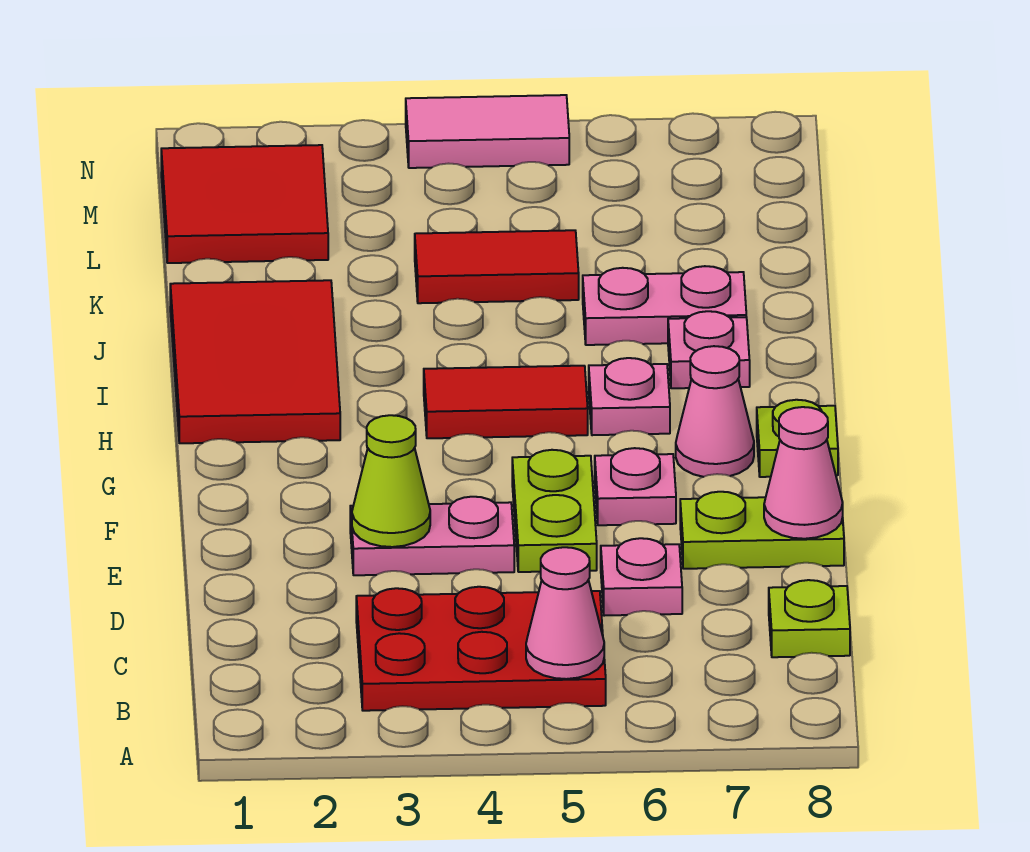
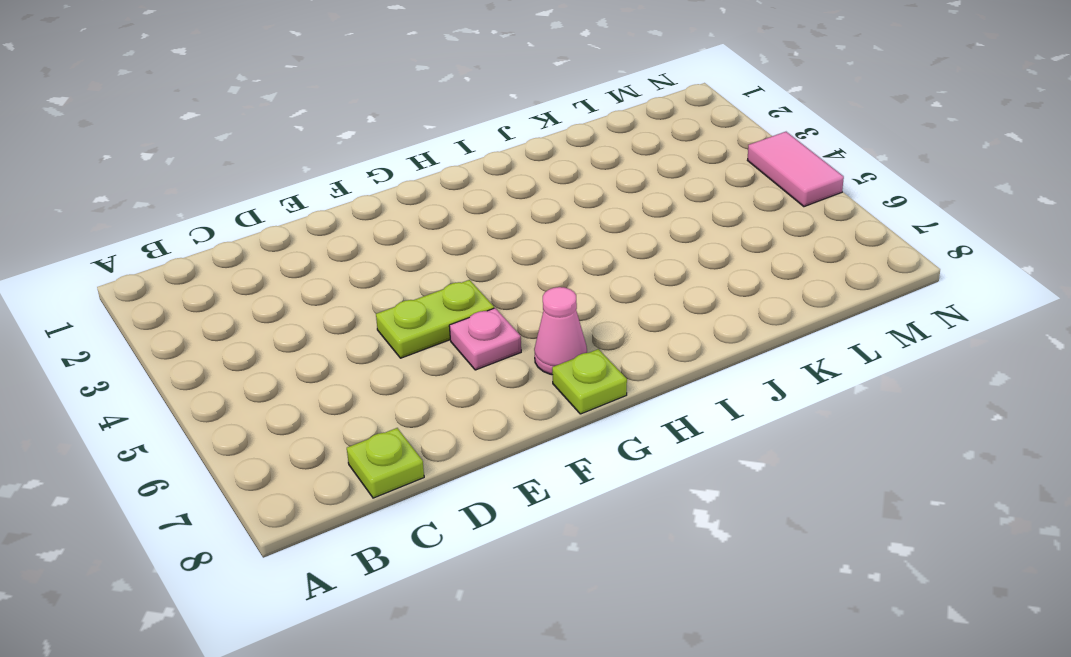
none -> red plate B3:C5 level 1
none -> pink plate D6 level 1
none -> pink plate E3:E4 level 1

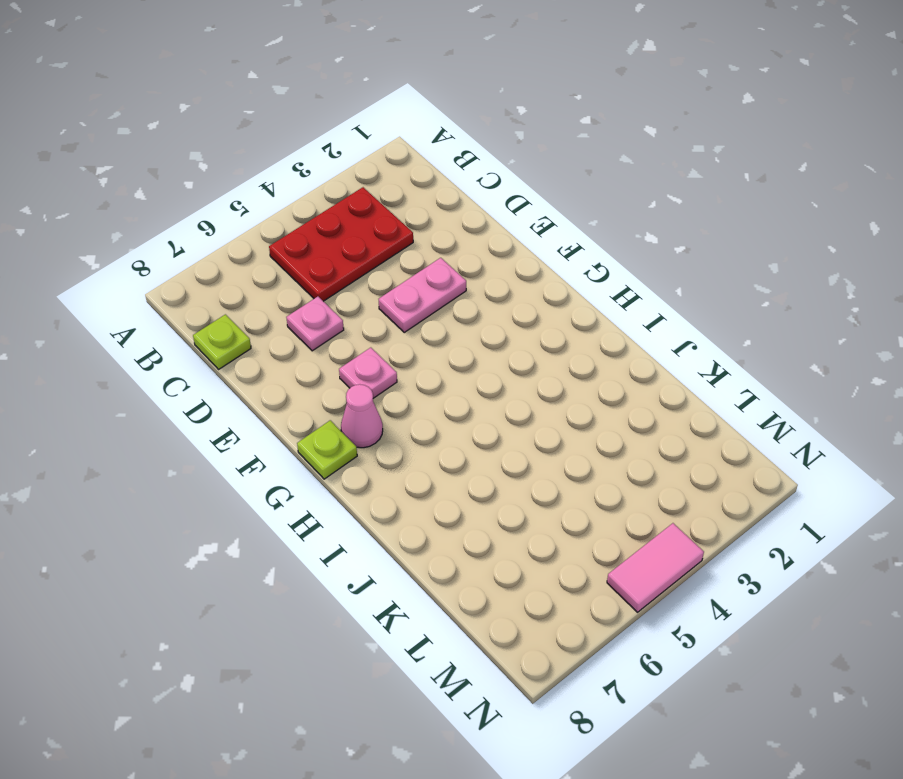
none -> lime plate E5:F5 level 1
none -> lime plate E7:E8 level 1
none -> red tile H1:J2 level 1

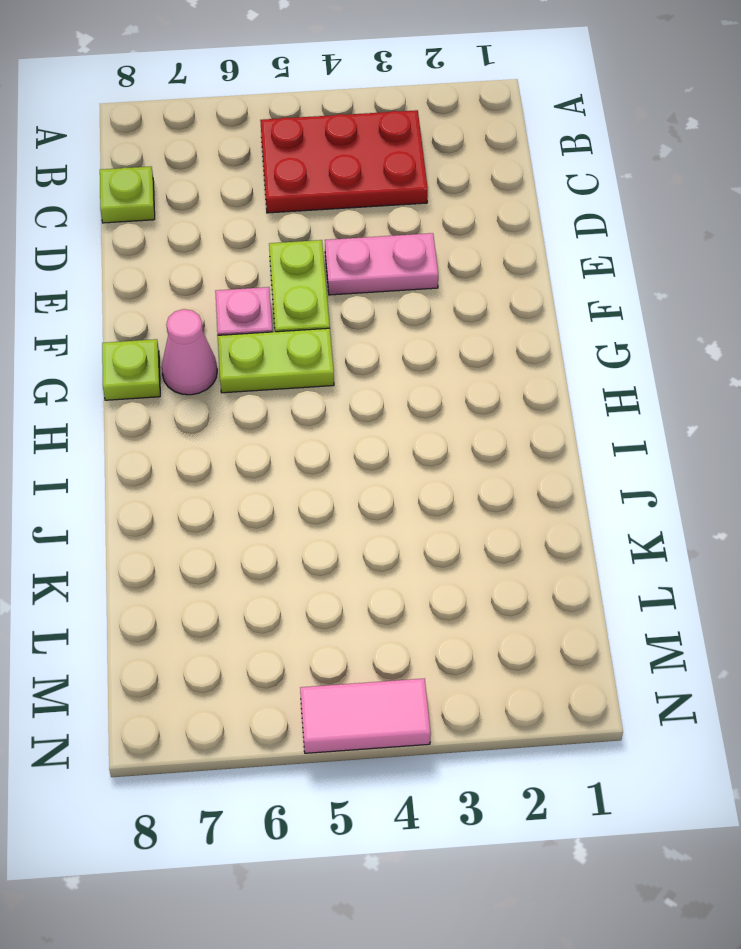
lime plate G5:G6 level 1 -> lime plate E7:E8 level 1
none -> pink plate D6 level 1
none -> red tile H1:J2 level 1
none -> red tile H4:H5 level 1

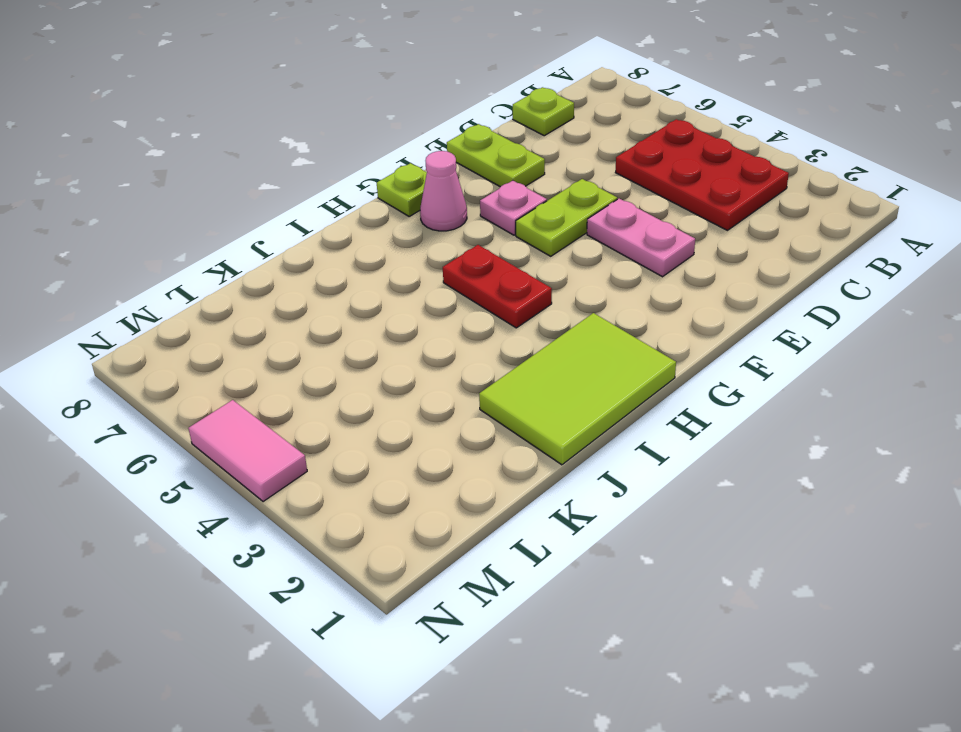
lime tile H1:J2 level 1 -> red tile H1:J2 level 1
red plate H4:H5 level 1 -> red tile H4:H5 level 1
none -> pink plate D6 level 1
none -> pink plate H6 level 1
none -> pink plate I7 level 1

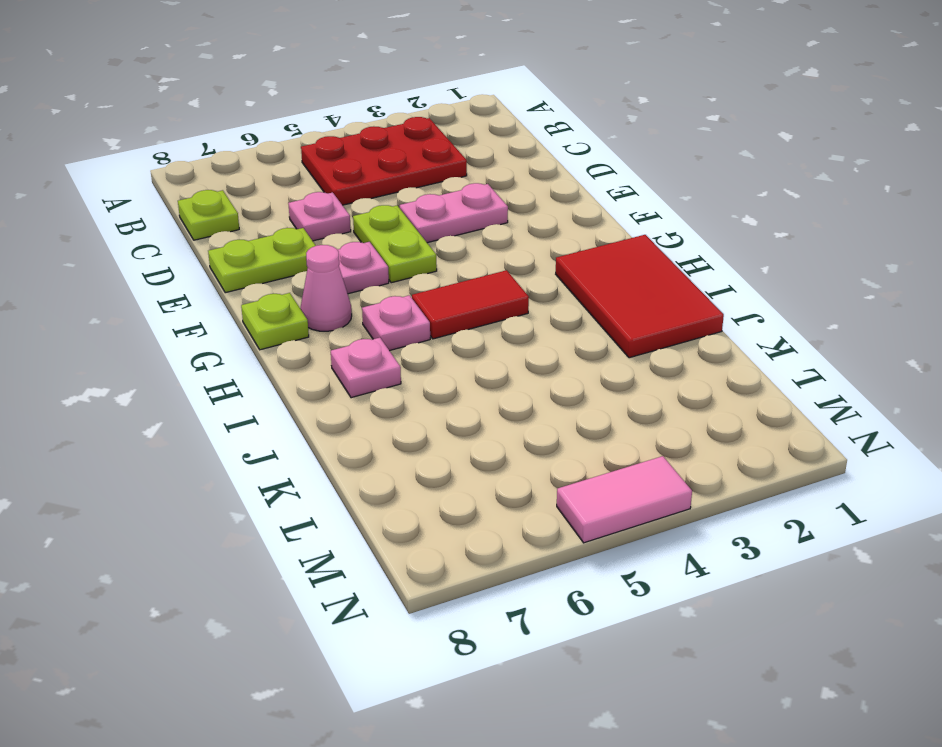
none -> pink plate J6:J7 level 1
none -> red tile K4:K5 level 1
none -> red tile L1:M2 level 1

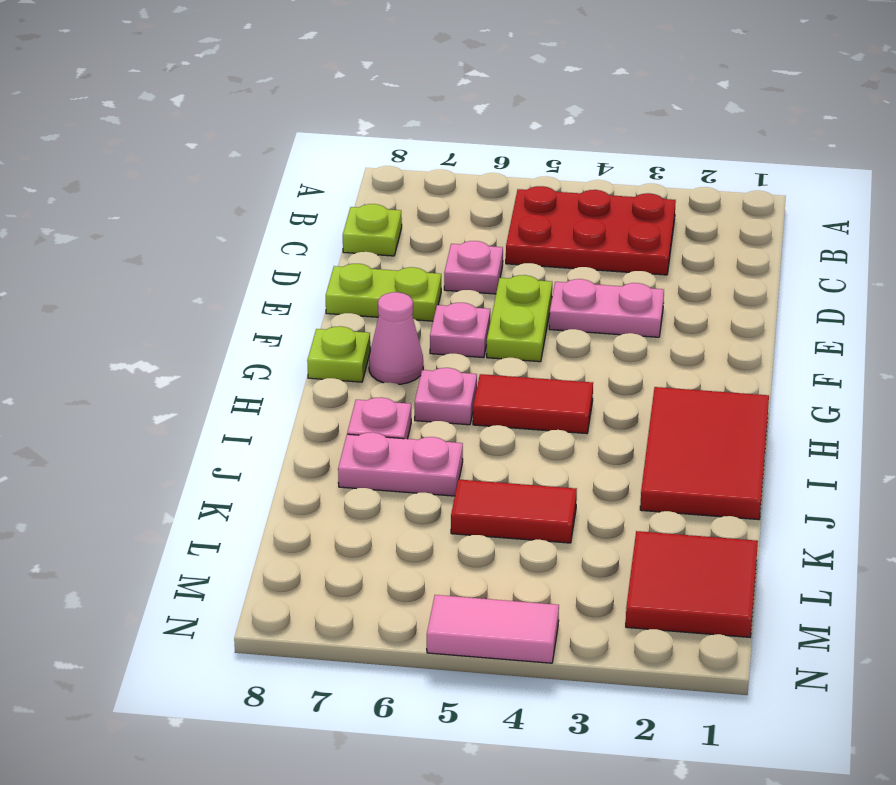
none -> pink cone B5 level 2
none -> lime cone E3 level 2
none -> pink cone E8 level 2

